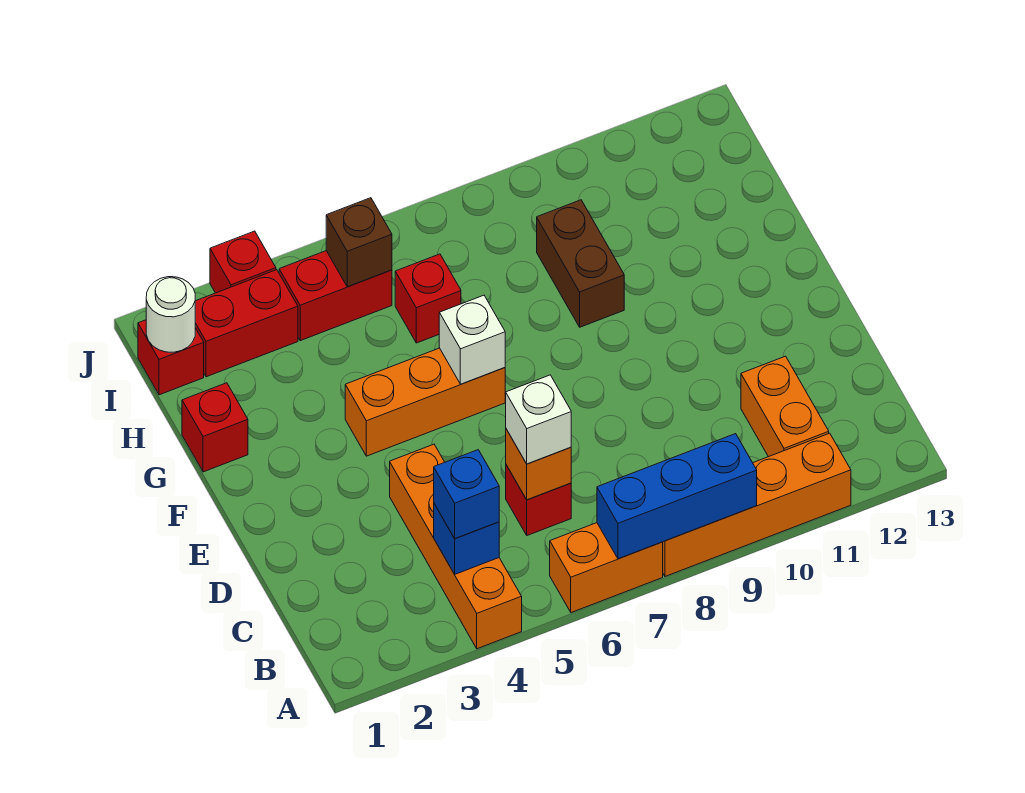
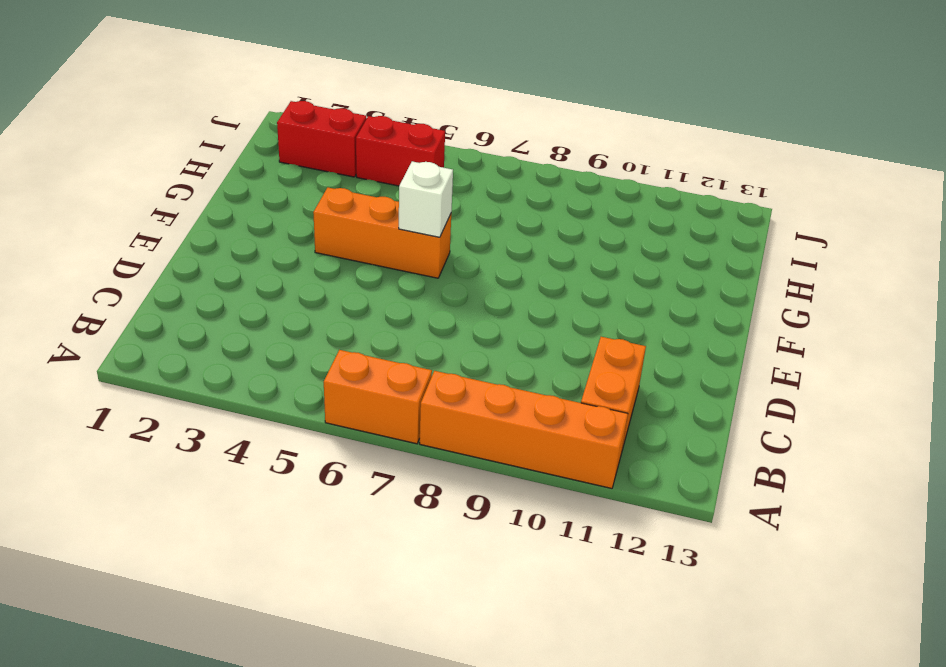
none -> orange brick A4:D4 level 1
none -> red brick C6 level 1
none -> red brick G1 level 1

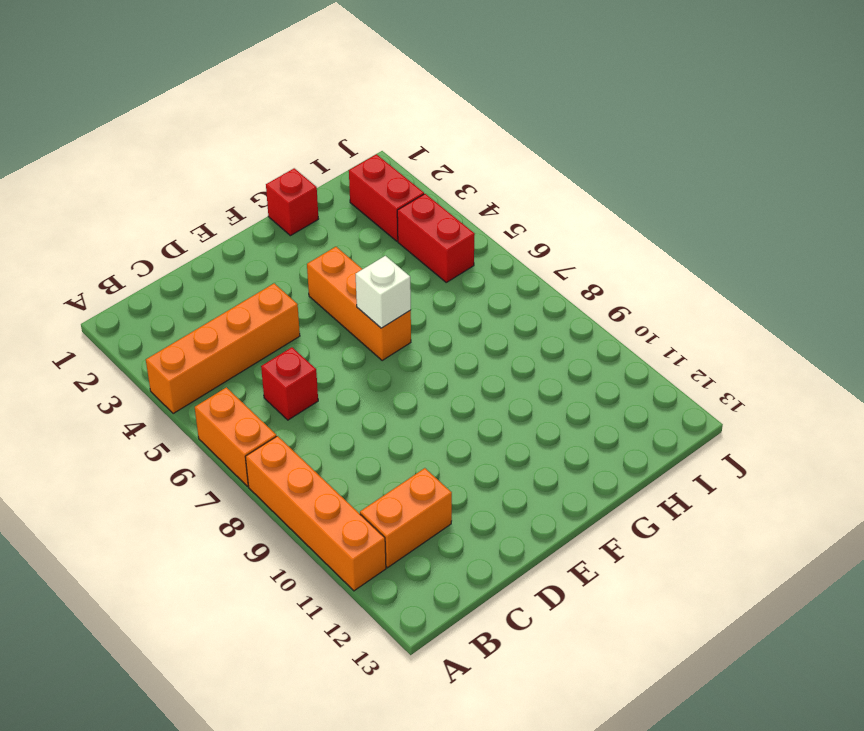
none -> brown brick G9:H9 level 1
none -> red brick H6 level 1
none -> red brick I1 level 1

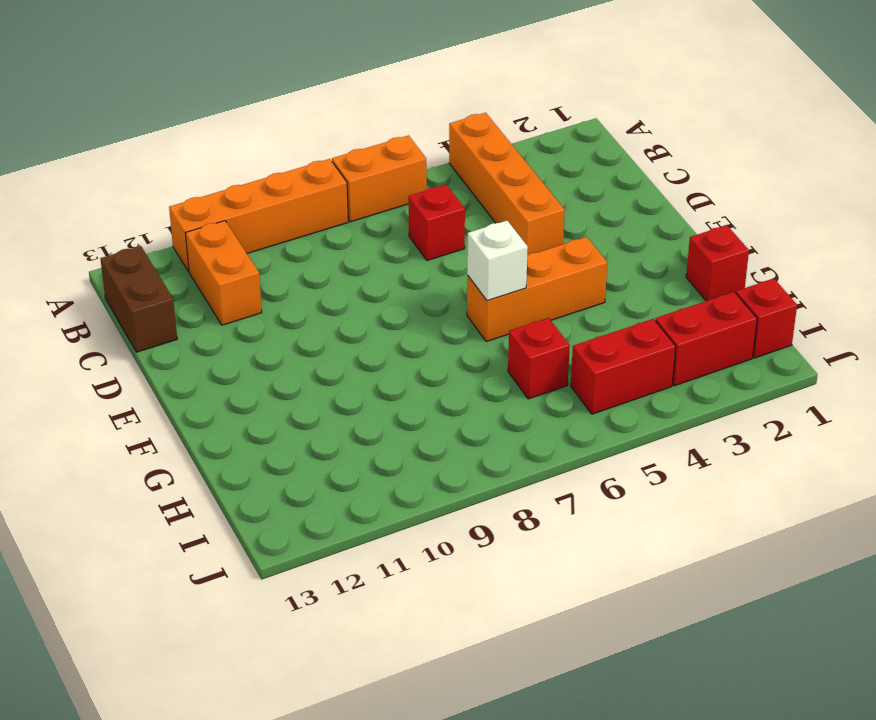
brown brick B13:C13 level 1 -> brown brick G9:H9 level 1
none -> red brick J3 level 1
none -> blue brick A7:A9 level 2
none -> blue brick B4 level 2

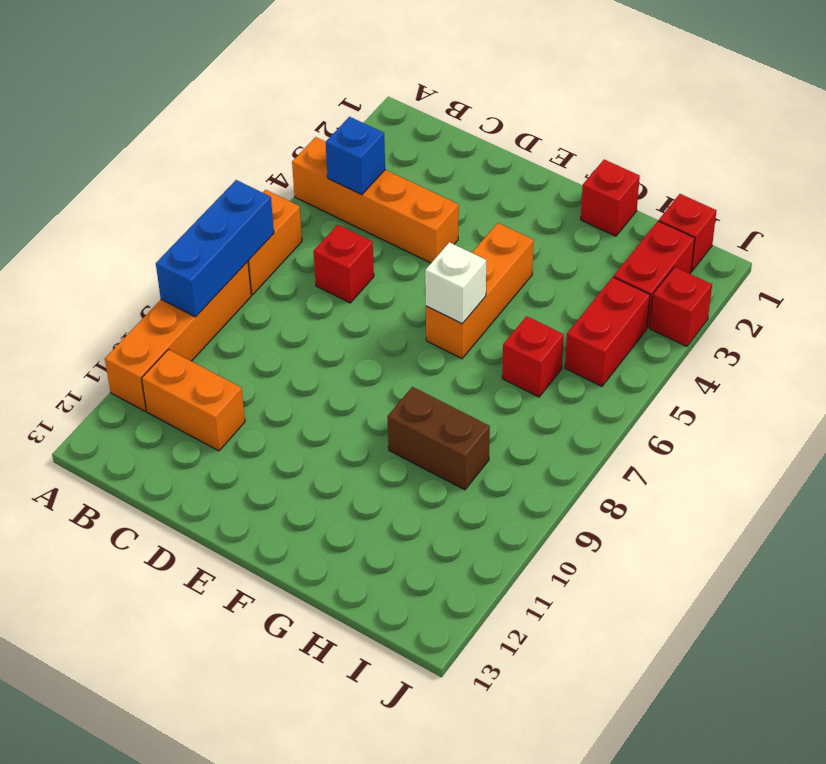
none -> orange brick C6 level 2
none -> white round brick I1 level 2
none -> brown brick I5 level 2

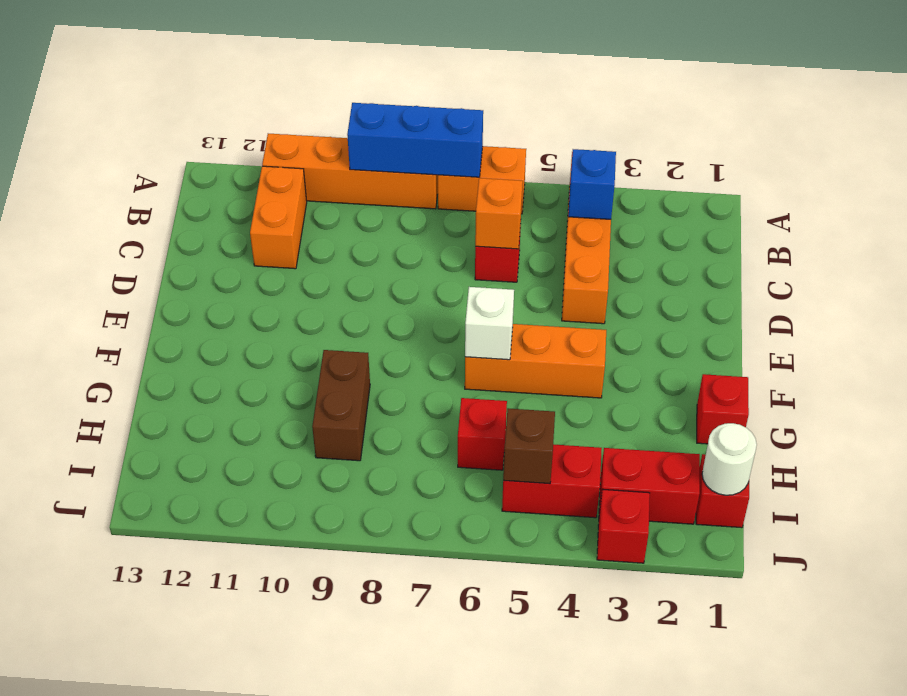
none -> blue brick B4 level 3
none -> white brick C6 level 3

